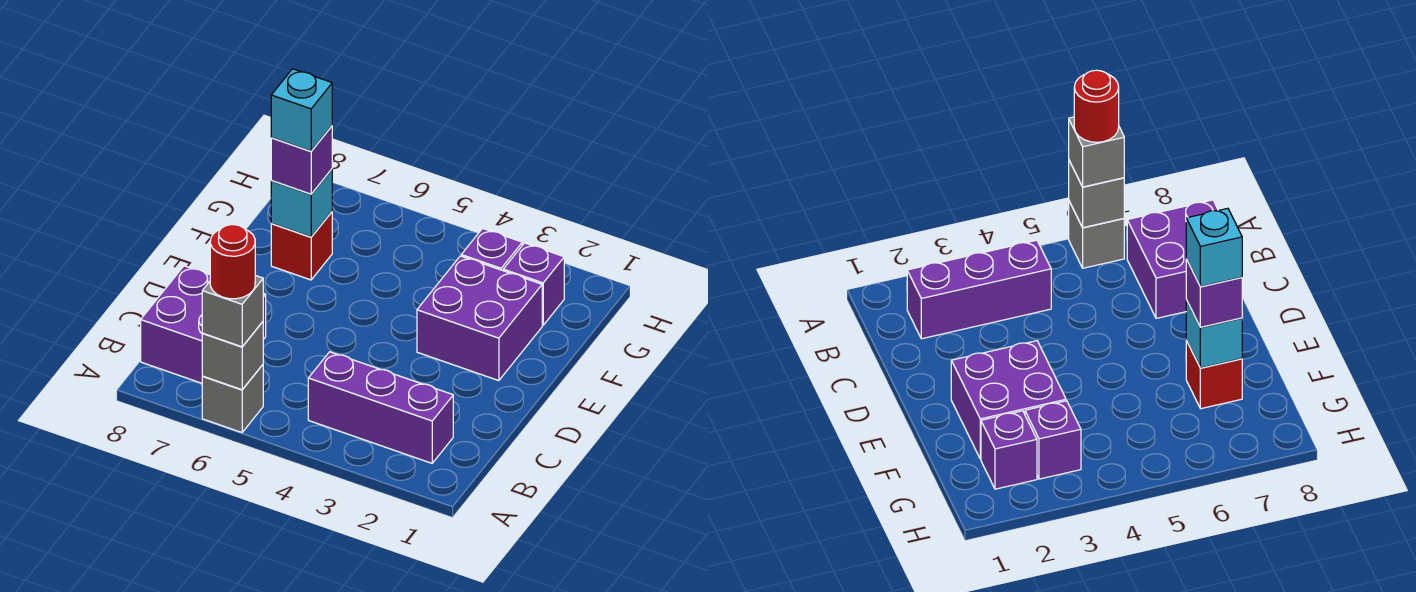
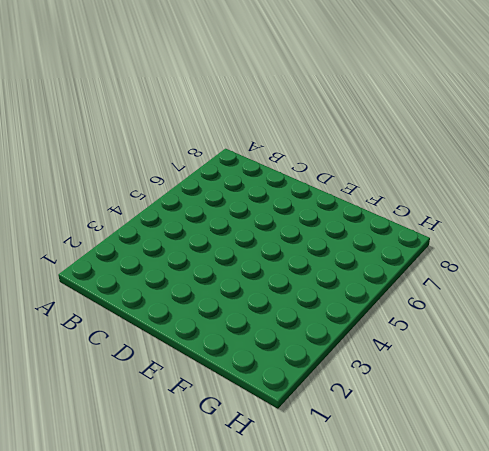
none -> grey brick A6 level 1
none -> purple brick B2:B4 level 1
none -> purple brick B7:C8 level 1

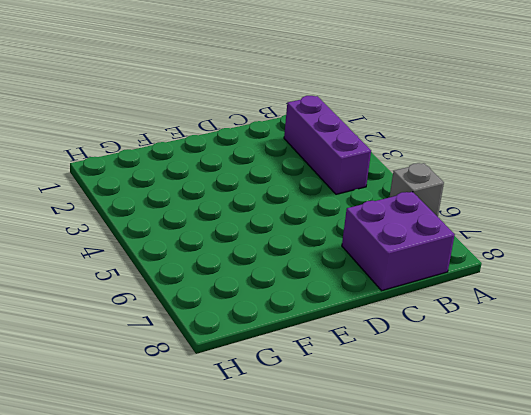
none -> purple brick E2:F3 level 1
none -> red brick F7 level 1
none -> purple brick G2 level 1

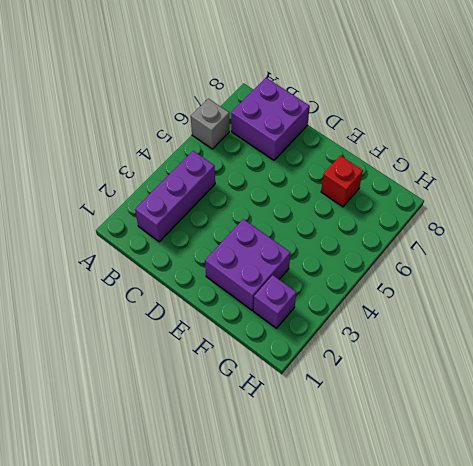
none -> purple brick G3 level 1
none -> grey brick A6 level 2
none -> cyan brick F7 level 2

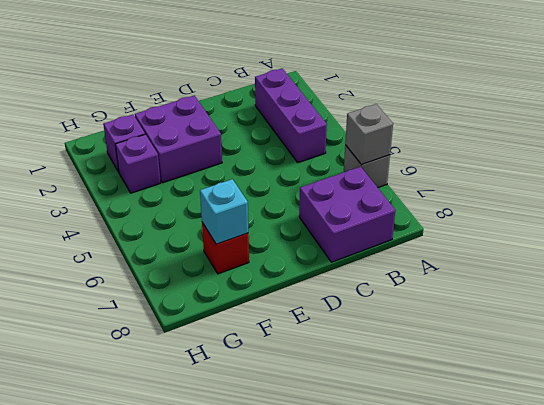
none -> grey brick A6 level 3
none -> purple brick F7 level 3
none -> red round brick A6 level 4

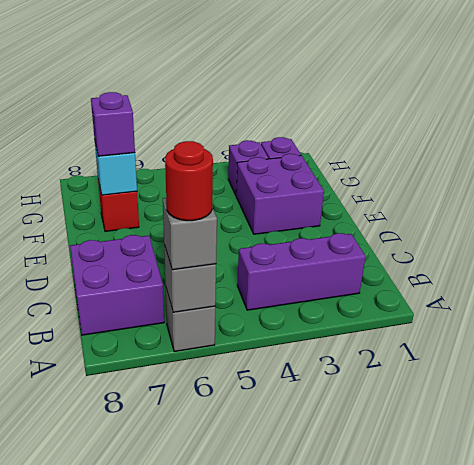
none -> cyan brick F7 level 4

